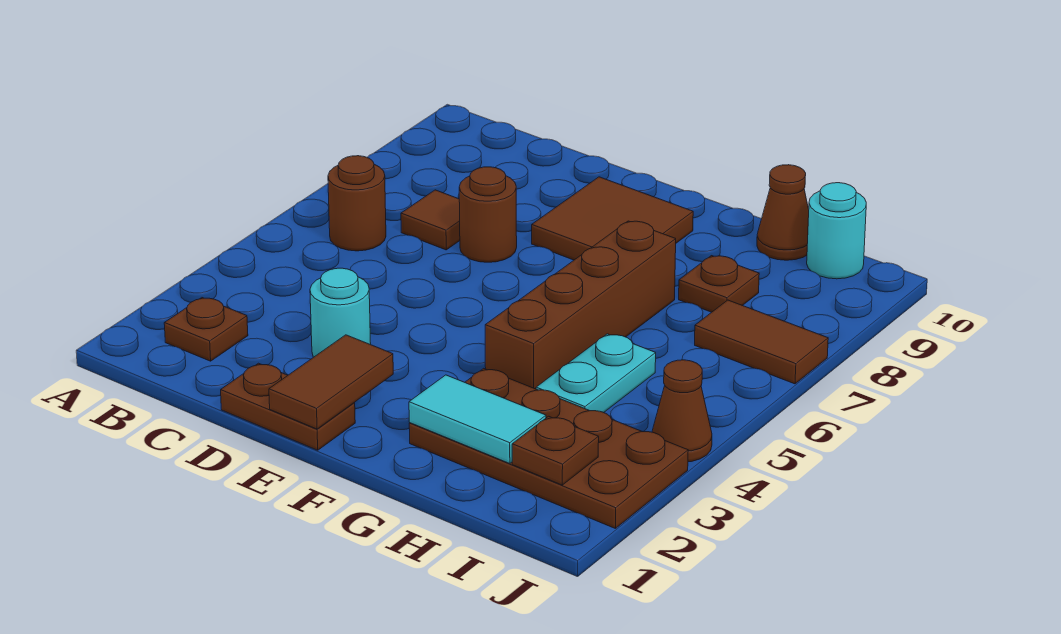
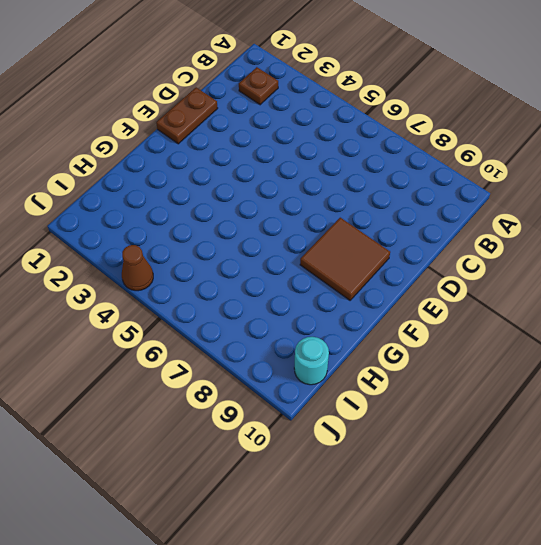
none -> brown round brick B6 level 1
none -> brown tile C7 level 1
none -> cyan round brick D3 level 1

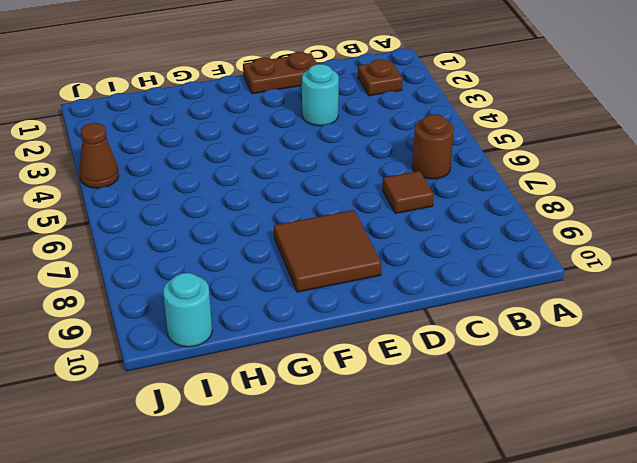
none -> brown round brick D7 level 1
none -> brown plate G2:J3 level 1
none -> brown brick G4:G7 level 1

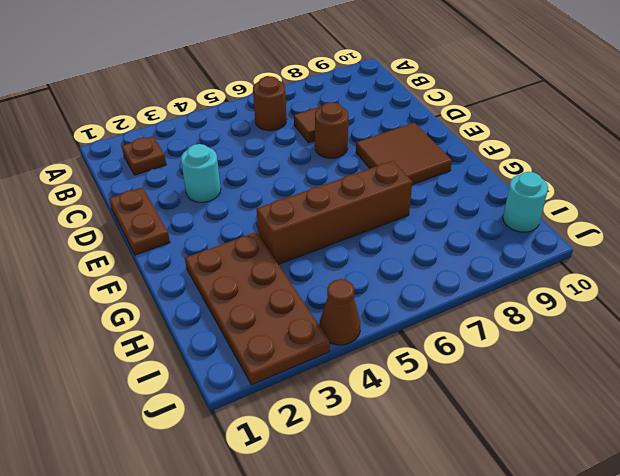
none -> cyan plate H4:H5 level 1
none -> brown plate H8 level 1
none -> brown cone H10 level 1

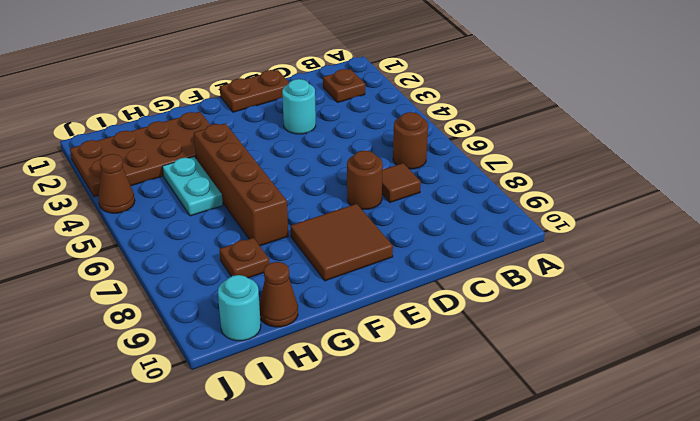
none -> brown tile I7:J7 level 1
none -> brown tile E1:E2 level 2
none -> cyan tile G2:H2 level 2

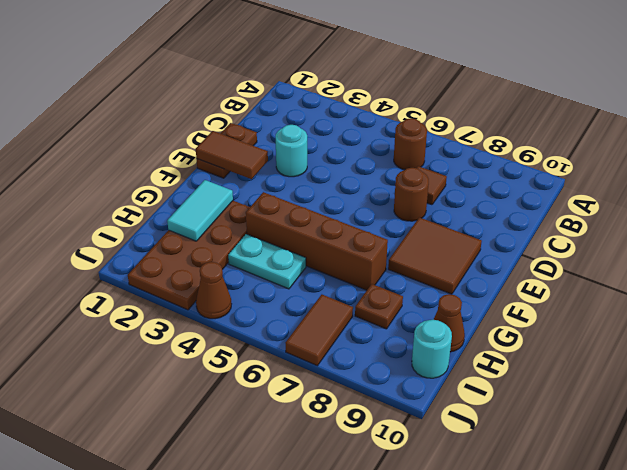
none -> brown plate B2 level 1
none -> brown plate I2 level 2

